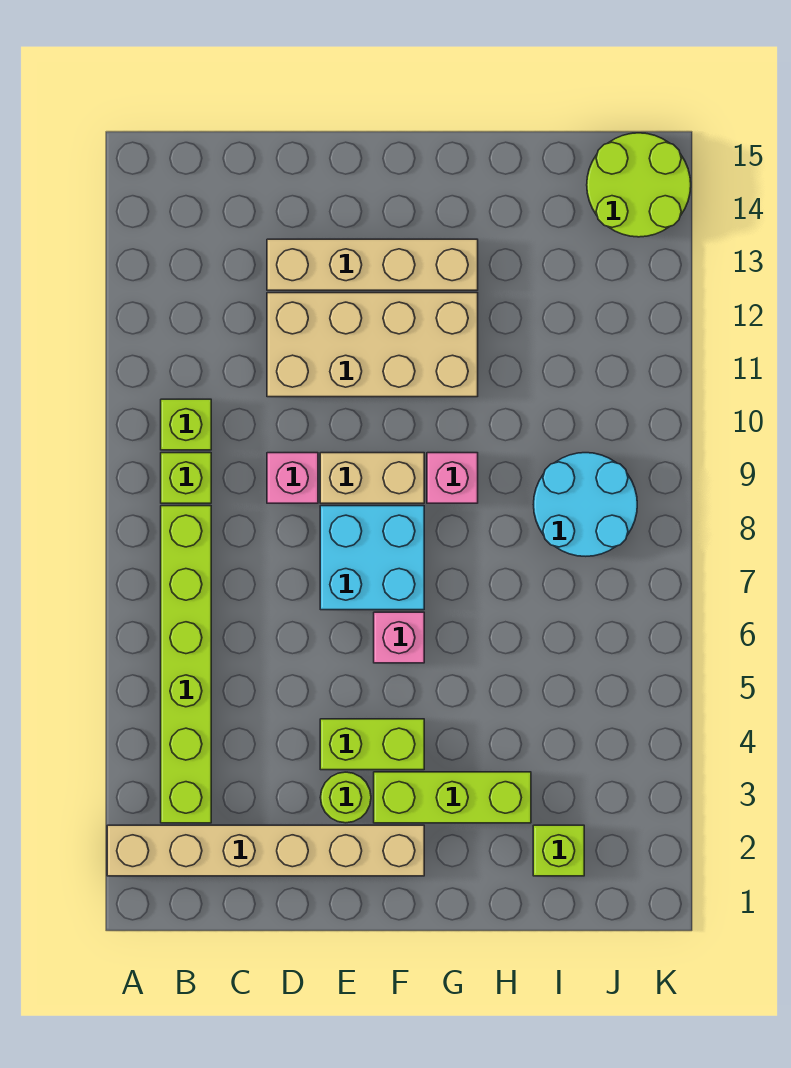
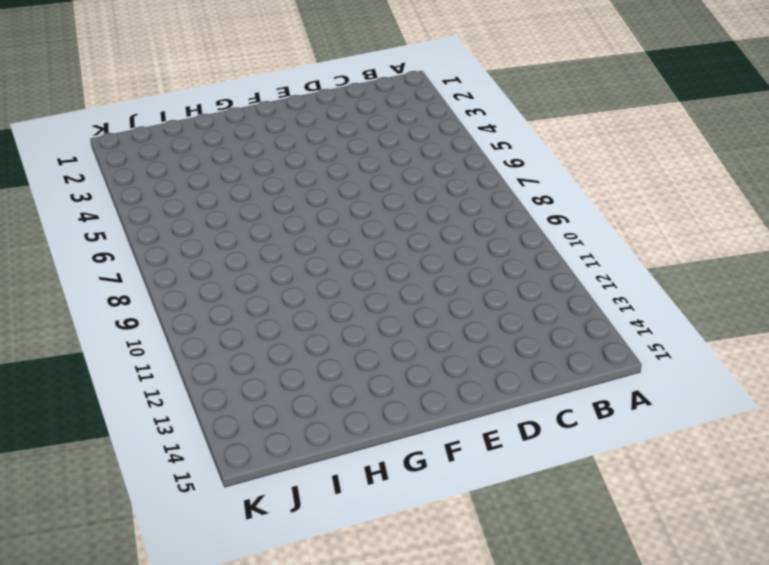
none -> tan brick A2:F2 level 1
none -> lime brick B3:B8 level 1
none -> lime brick B9 level 1

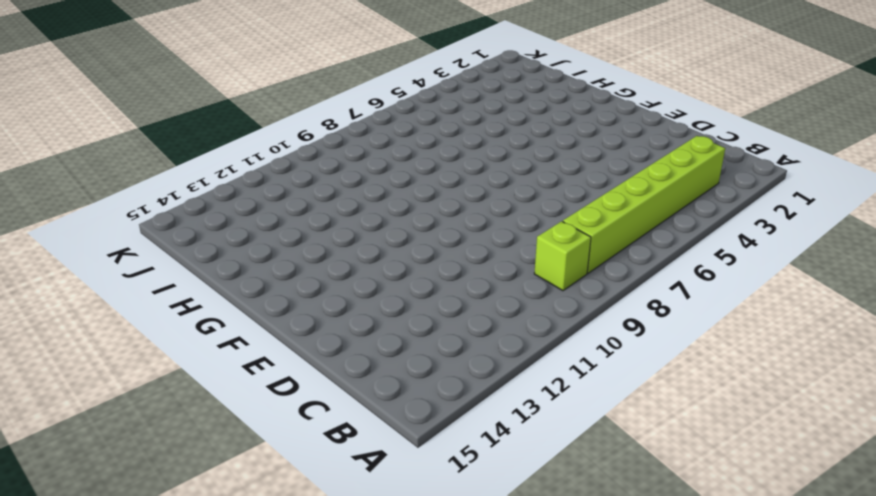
none -> tan brick A2:F2 level 1
none -> lime brick B10 level 1
none -> pink brick D9 level 1

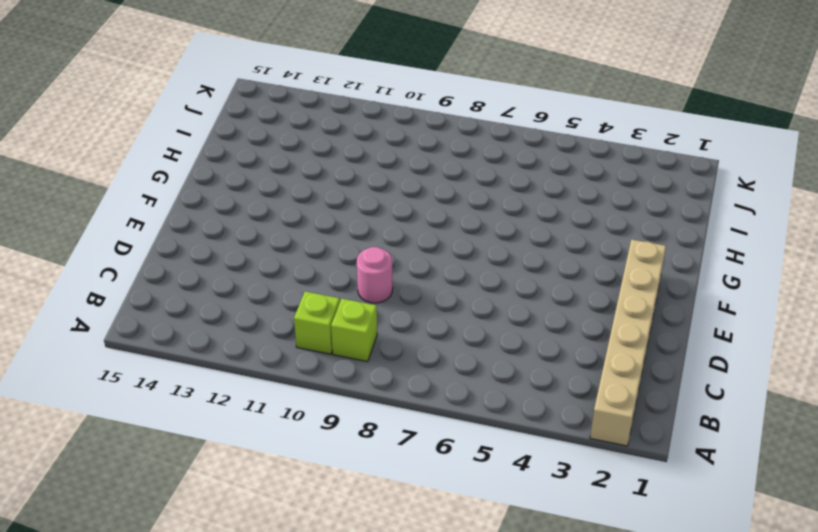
pink round brick D9 level 1 -> pink brick D9 level 1
none -> lime brick B3:B8 level 1
none -> tan brick D11:G12 level 1
none -> tan brick D13:G13 level 1

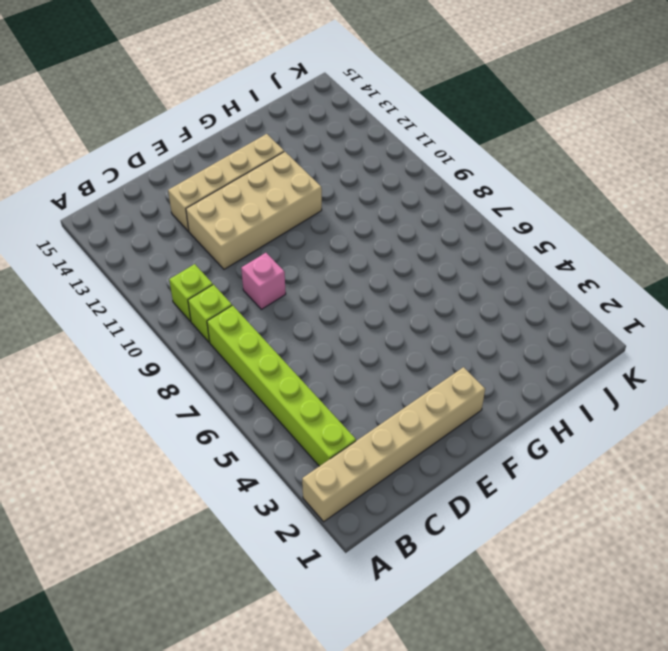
none -> lime round brick E3 level 1
none -> lime brick E4:F4 level 1
none -> cyan brick E7:F8 level 1

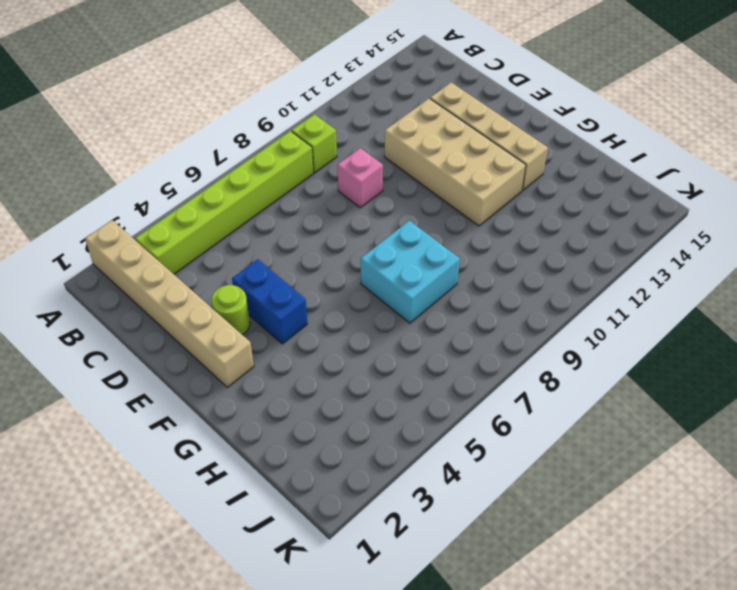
blue brick E4:F4 level 1 -> lime brick E4:F4 level 1
cyan brick G7:H8 level 1 -> cyan brick E7:F8 level 1
none -> lime brick B10 level 1
none -> tan brick E9:F9 level 1
none -> lime brick F3:H3 level 1

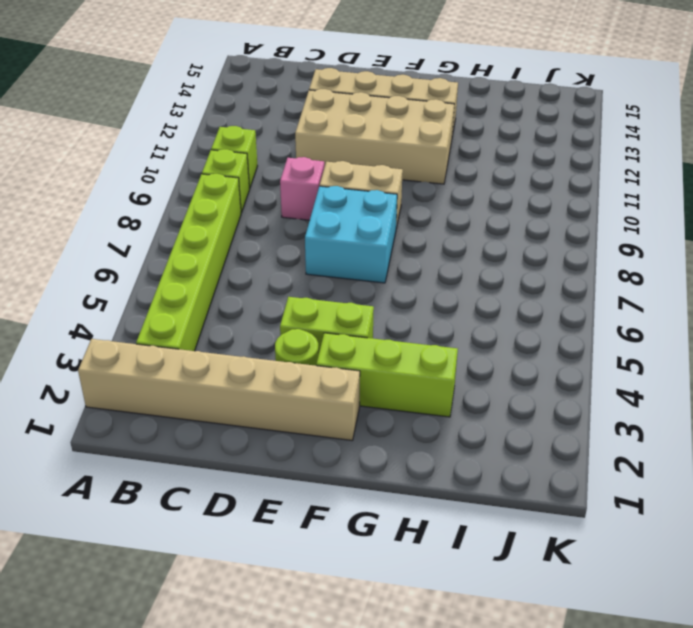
none -> pink brick F6 level 1
none -> pink brick G9 level 1
none -> lime brick I2 level 1

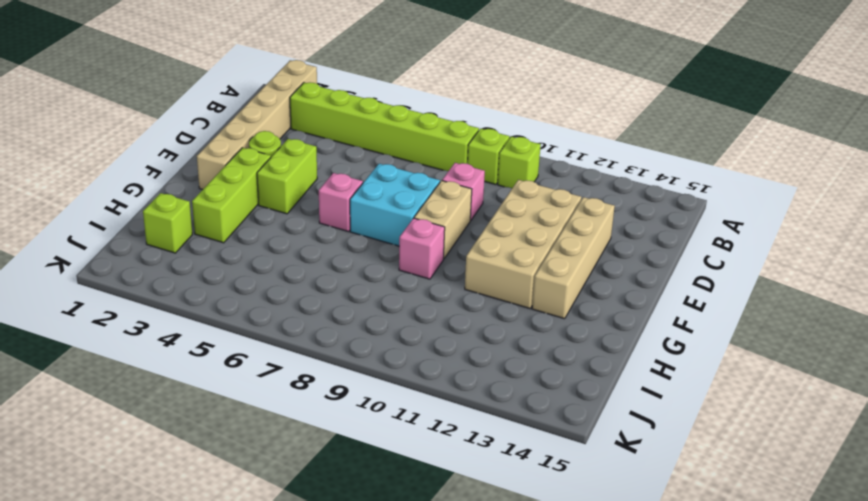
none -> cyan round brick I8:J9 level 1
none -> lime round brick J14:K15 level 1

